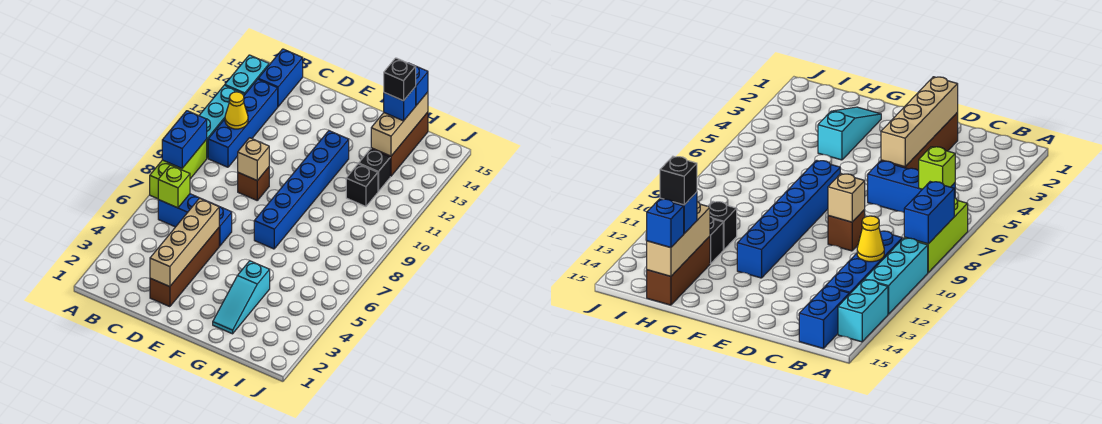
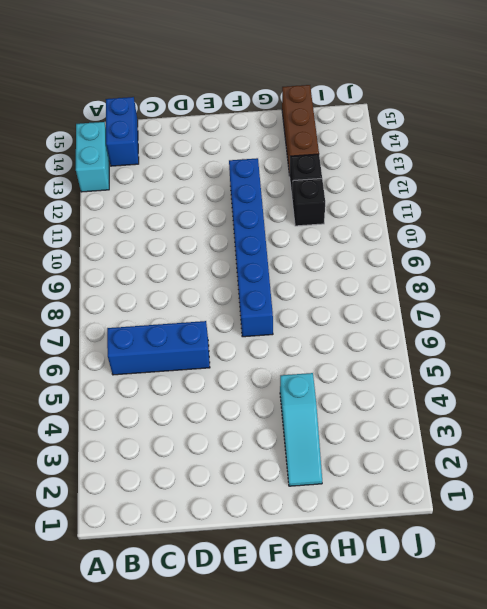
none -> lime brick A7:A9 level 1
none -> cyan brick A10:A12 level 1
none -> blue brick B10:B13 level 1

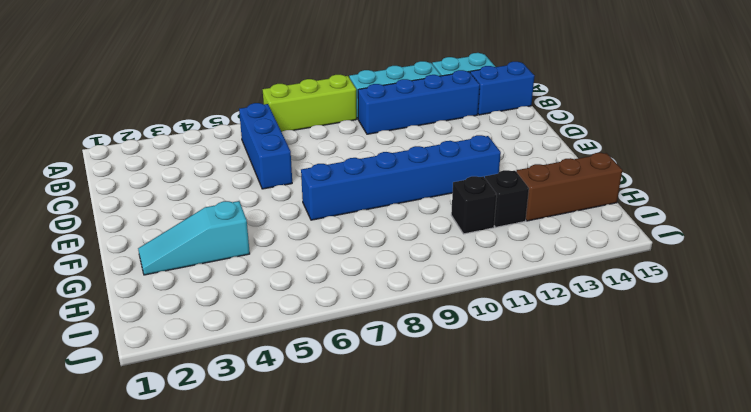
none -> brown brick D2:D5 level 1
none -> brown brick D9 level 1
none -> blue brick A8:A9 level 2

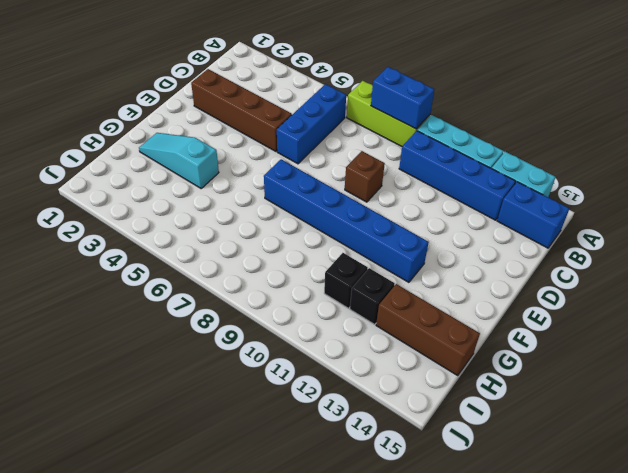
none -> lime brick B6 level 2
none -> yellow cone B11 level 2
none -> tan brick D2:D5 level 2

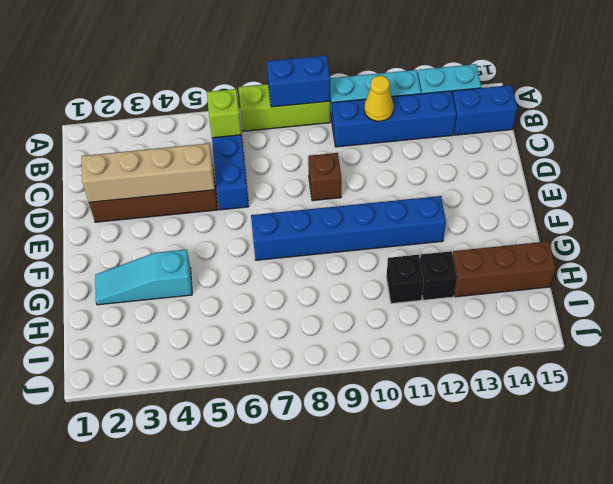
none -> tan brick D9 level 2
none -> tan brick H13:H15 level 2
none -> blue brick H14 level 3

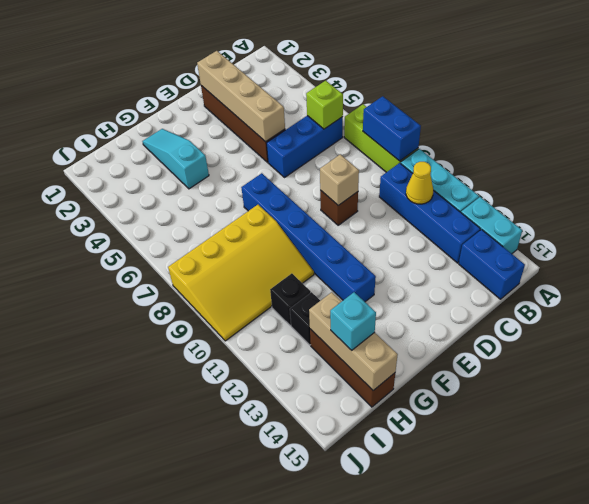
yellow slope G8:J10 level 1 top 8 -> none
cyan brick H14 level 3 -> blue brick H14 level 3
none -> blue brick H15 level 3
none -> black brick H14 level 4

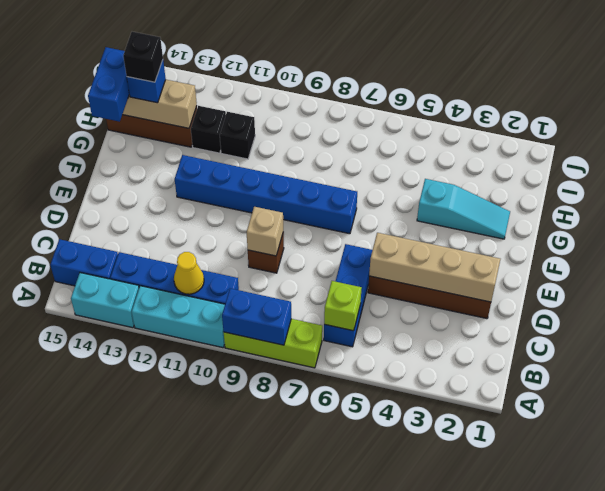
blue brick G15:H15 level 3 -> blue brick H15 level 3

